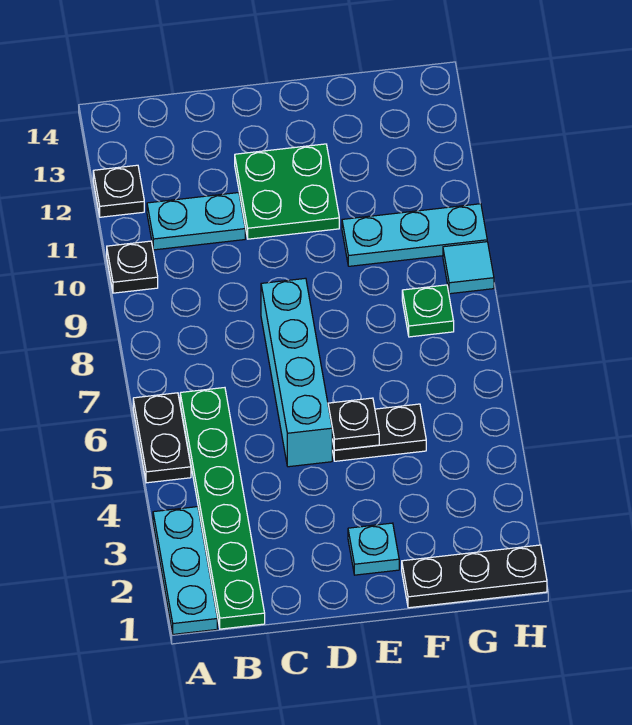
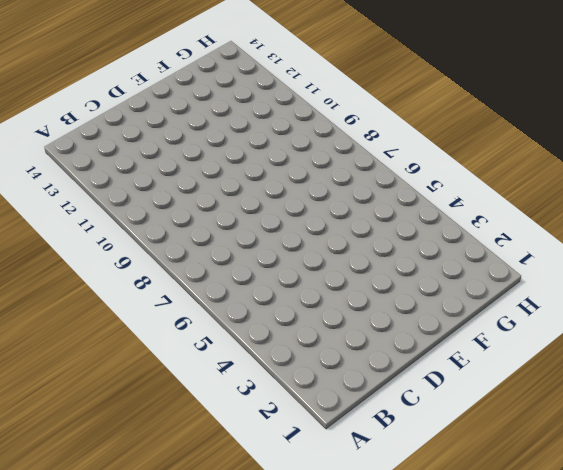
none -> cyan plate A1:A3 level 1
none -> black plate A5:A6 level 1
none -> black plate A10 level 1

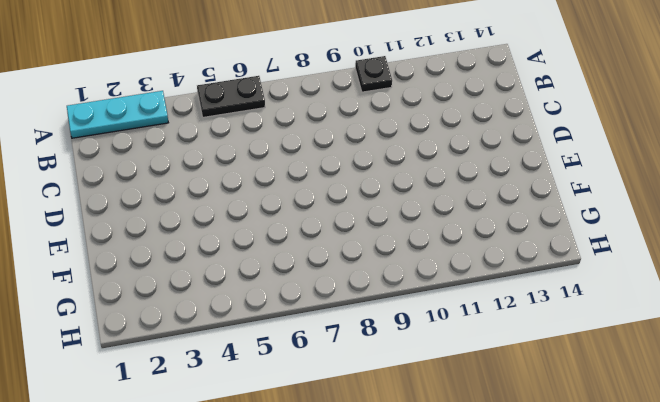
none -> black plate A12 level 1
none -> green plate B1:B6 level 1
none -> cyan plate B11:C11 level 1

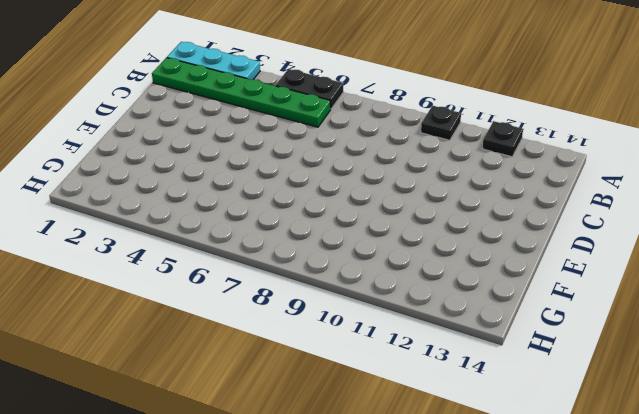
none -> cyan plate B11:C11 level 1
none -> cyan brick D5:D8 level 1
none -> green plate D11:E12 level 1

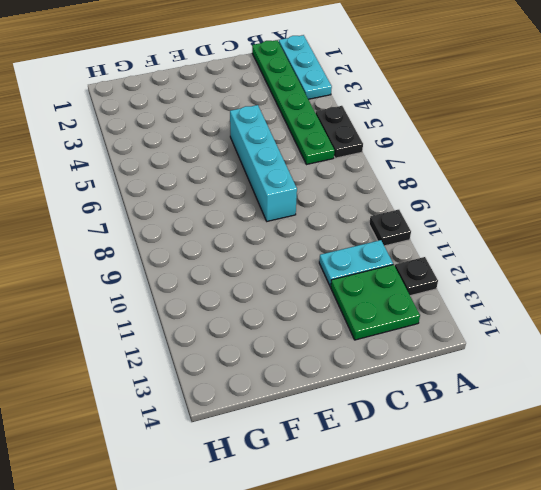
green plate B12:C13 level 1 -> green plate D11:E12 level 1
none -> cyan plate E2 level 1
none -> black plate E5:F5 level 1
none -> black plate F1:H1 level 1

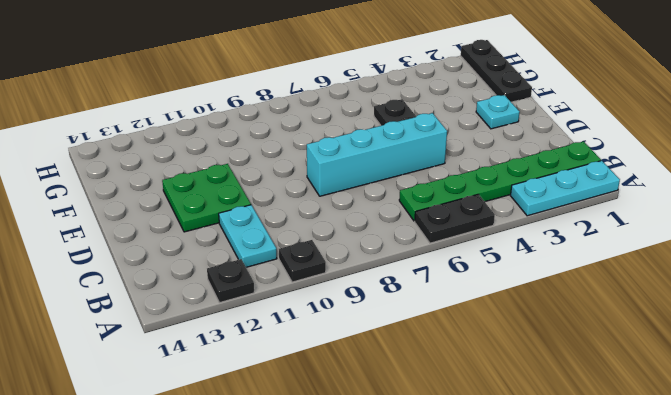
none -> cyan plate F10:H10 level 1
none -> green plate G8 level 1
none -> cyan tile H9 level 1

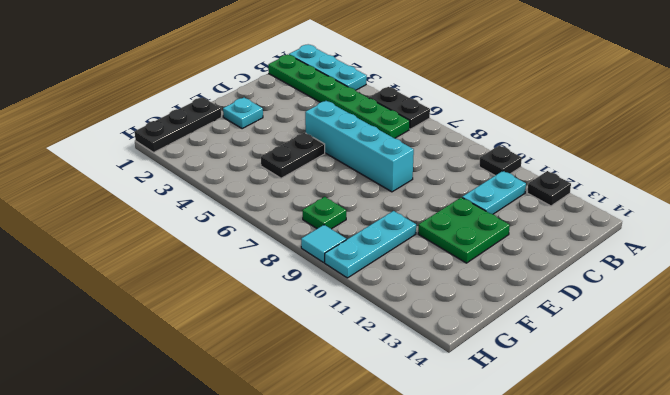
none -> black plate E5 level 2

